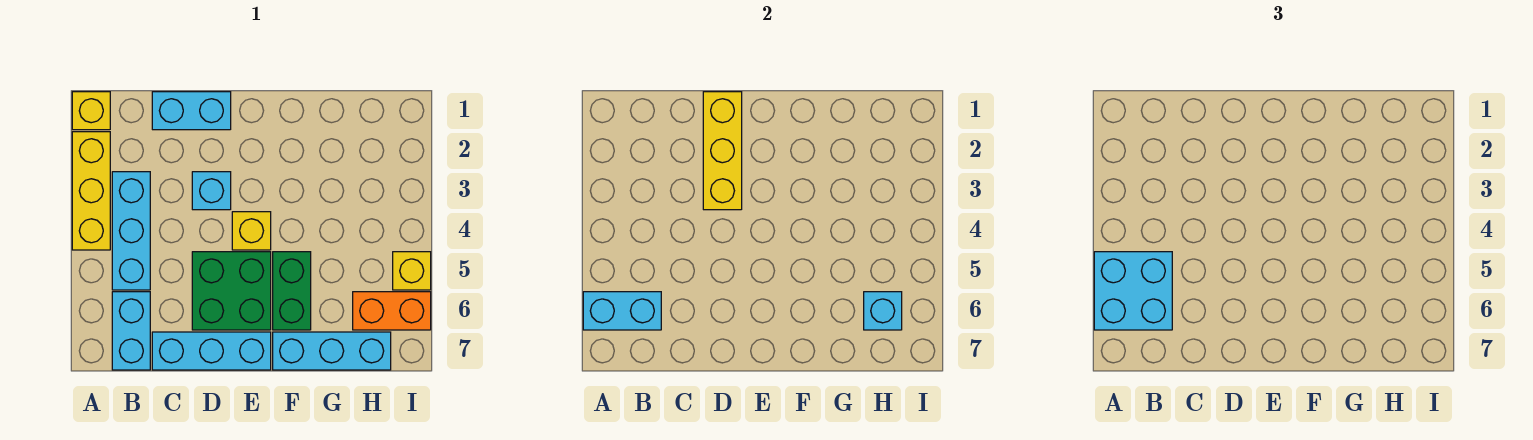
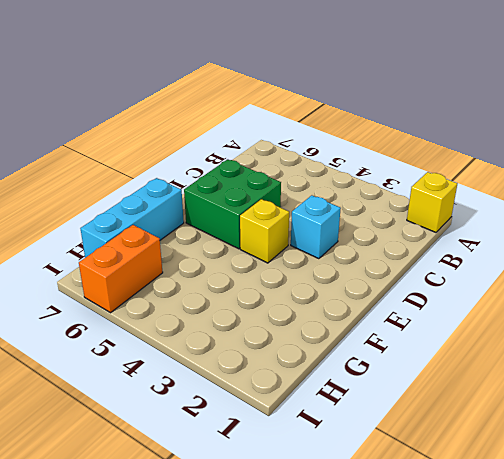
none -> yellow brick A2:A4 level 1
none -> cyan brick B3:B5 level 1
none -> cyan brick B6:B7 level 1

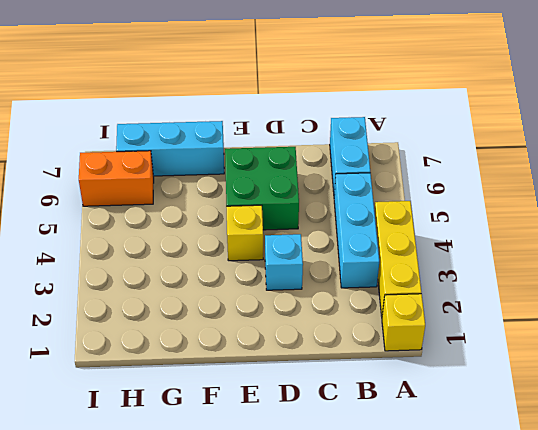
none -> cyan brick C1:D1 level 1
none -> cyan brick C7:E7 level 1
none -> green brick F5:F6 level 1

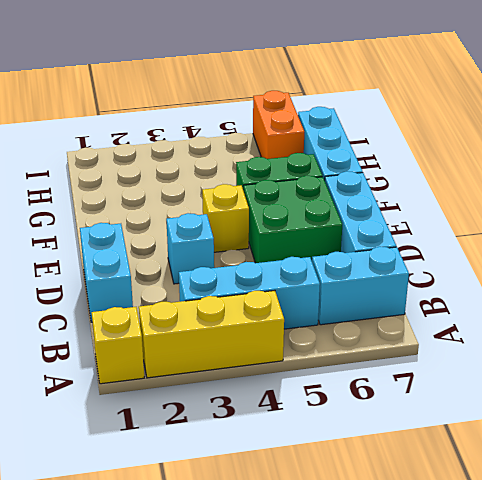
none -> yellow brick I5 level 1
none -> cyan brick A6:B6 level 2
none -> yellow brick D1:D3 level 2

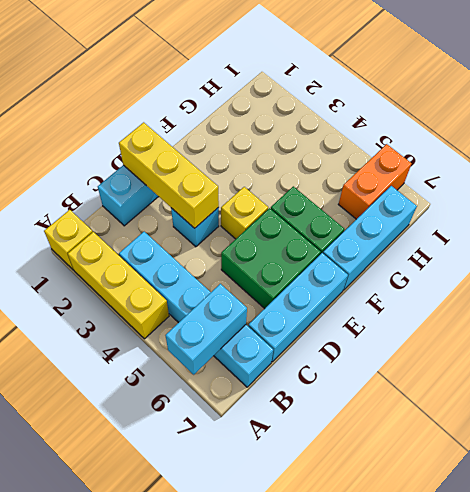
none -> yellow brick I5 level 1
none -> cyan brick H6 level 2
none -> cyan brick A5:B6 level 3

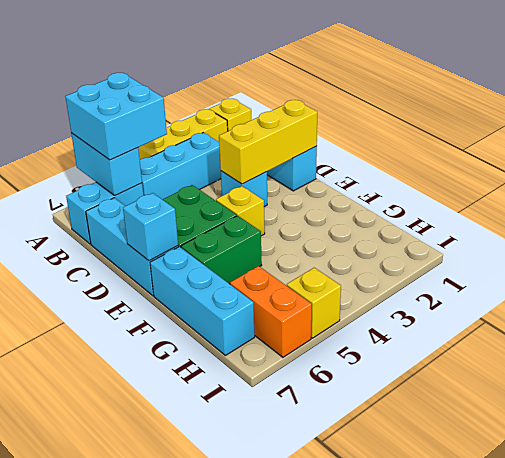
cyan brick E7 level 2 -> cyan brick H6 level 2

